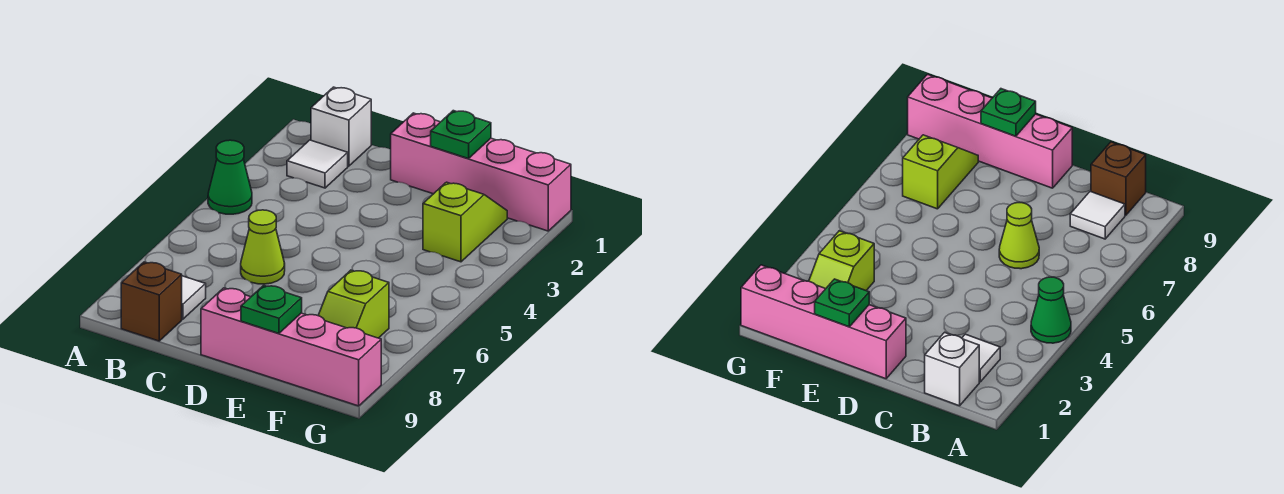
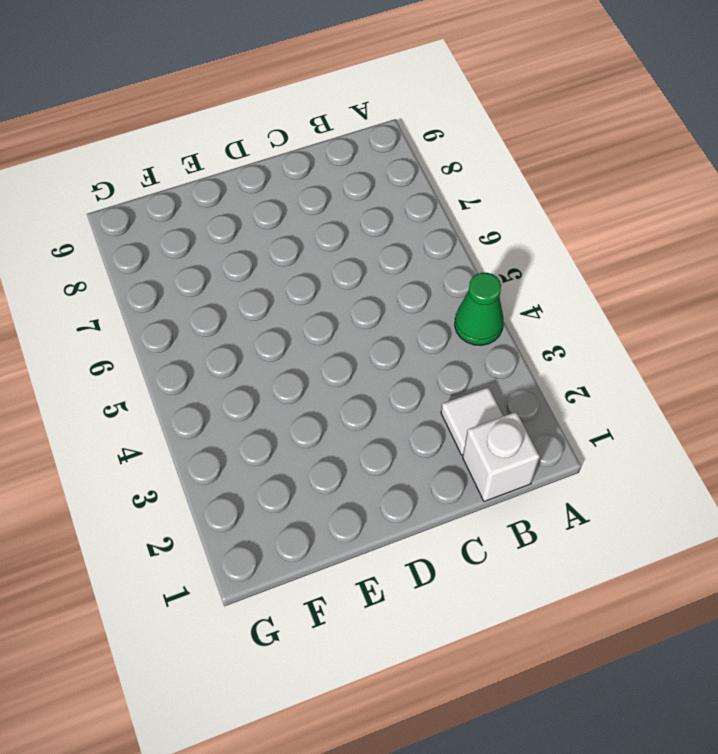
none -> white tile B8 level 1
none -> brown brick B9 level 1
none -> lime cone C6 level 1

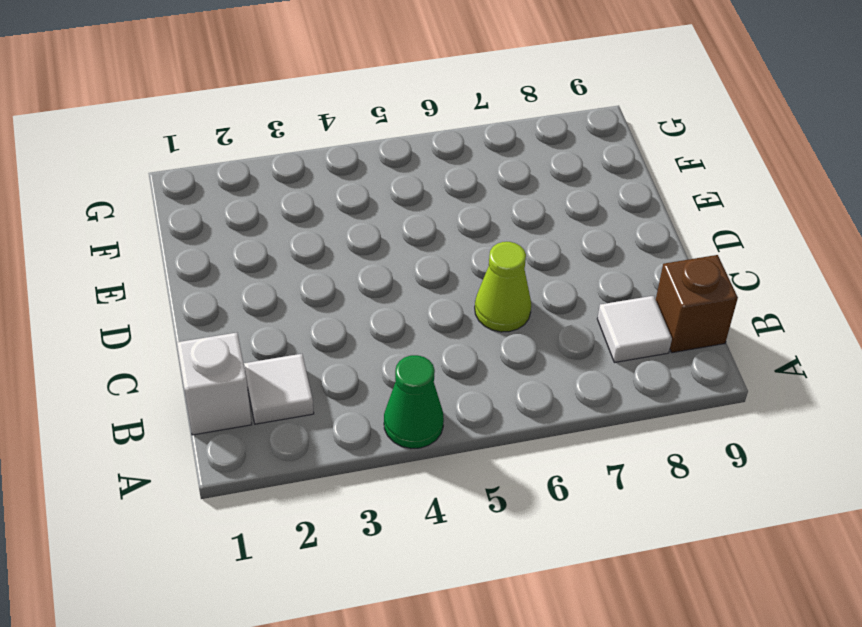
none -> pink brick D1:G1 level 1
none -> pink brick D9:G9 level 1
none -> lime slope F2:F3 level 1 top 3

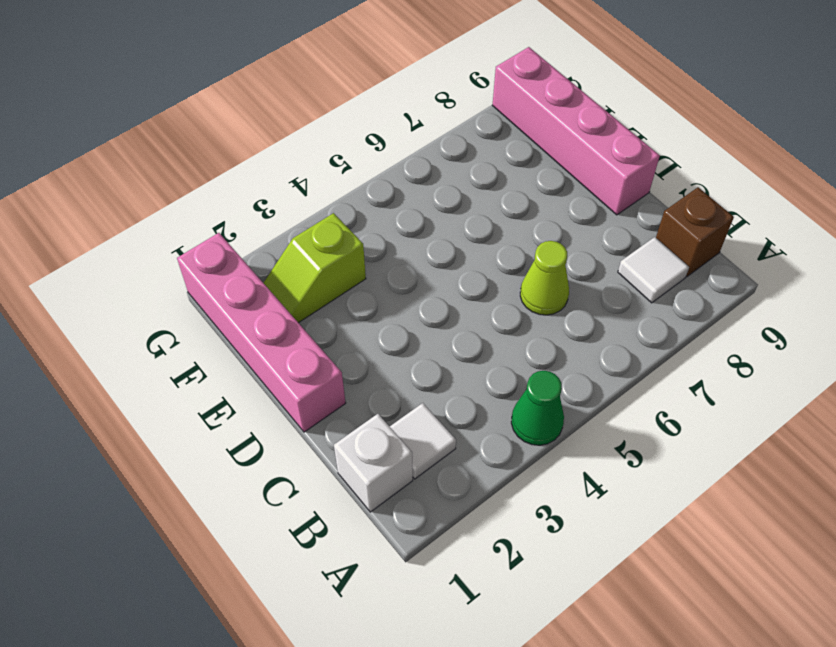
none -> lime slope F7:F8 level 1 top 7
none -> green plate E1 level 2
none -> green plate E9 level 2

